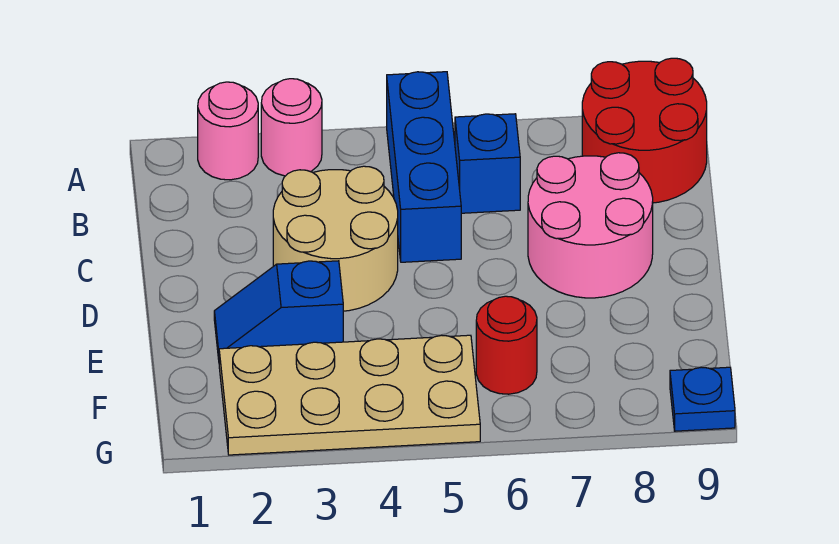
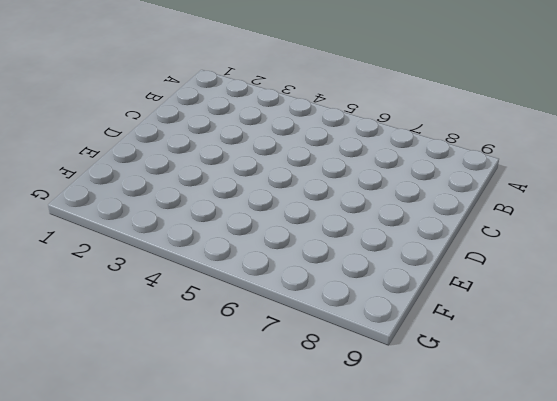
none -> pink round brick A2 level 1
none -> pink round brick A3 level 1

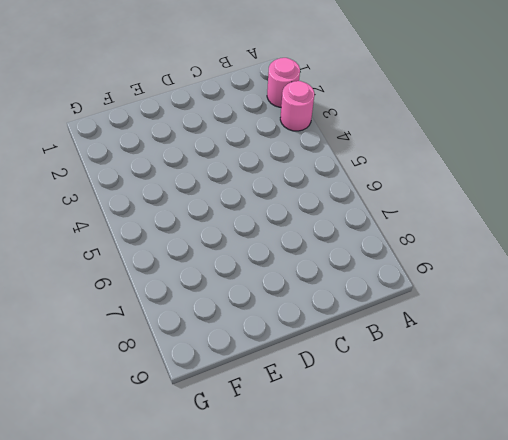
none -> blue brick A5:C5 level 1
none -> red round brick A8:B9 level 1

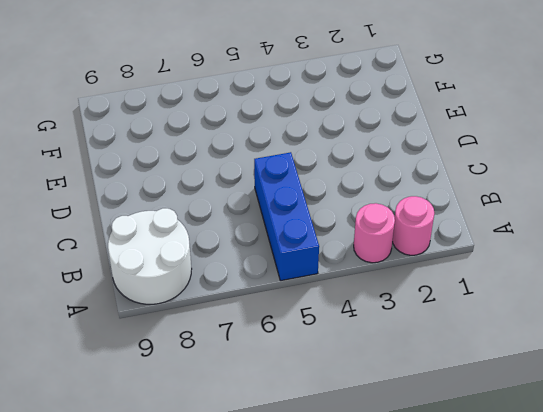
white round brick A8:B9 level 1 -> red round brick A8:B9 level 1
none -> blue brick B6 level 1
none -> tan round brick C3:D4 level 1

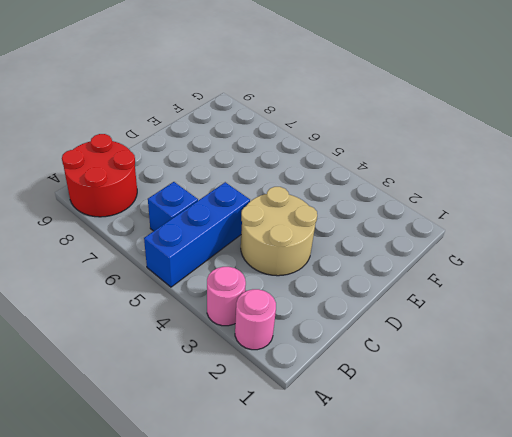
none -> pink round brick C7:D8 level 1
none -> blue slope E2:E3 level 1 top 3

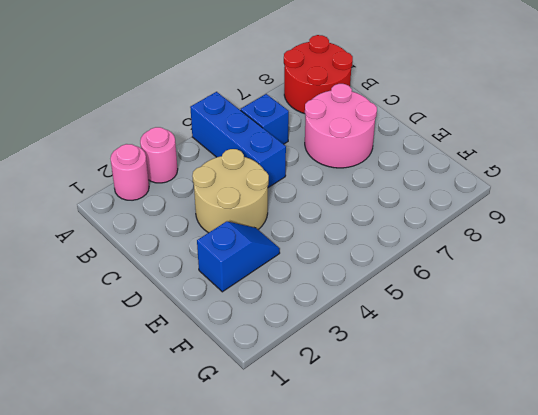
blue slope E2:E3 level 1 top 2 -> blue slope E2:E3 level 1 top 3
none -> tan plate F2:G5 level 1
none -> red round brick F6 level 1

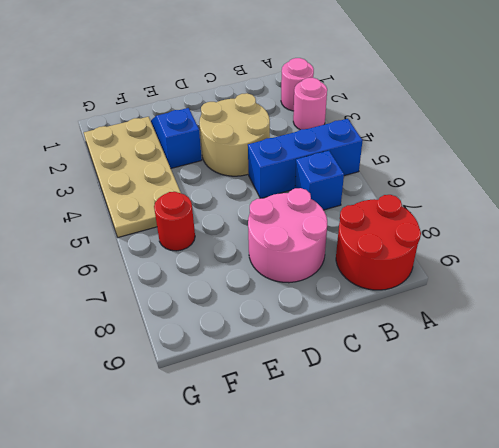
none -> blue plate G9 level 1

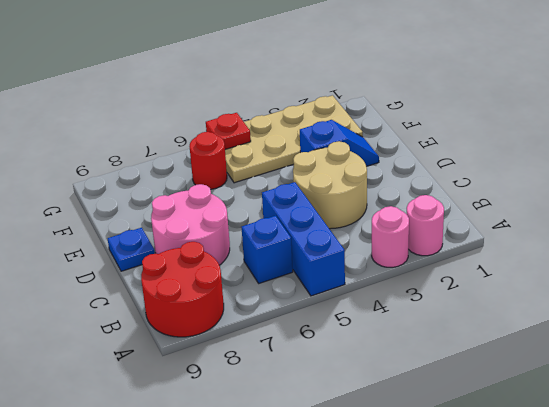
blue plate D9 level 1 -> blue plate G9 level 1
red plate G5 level 2 -> none

